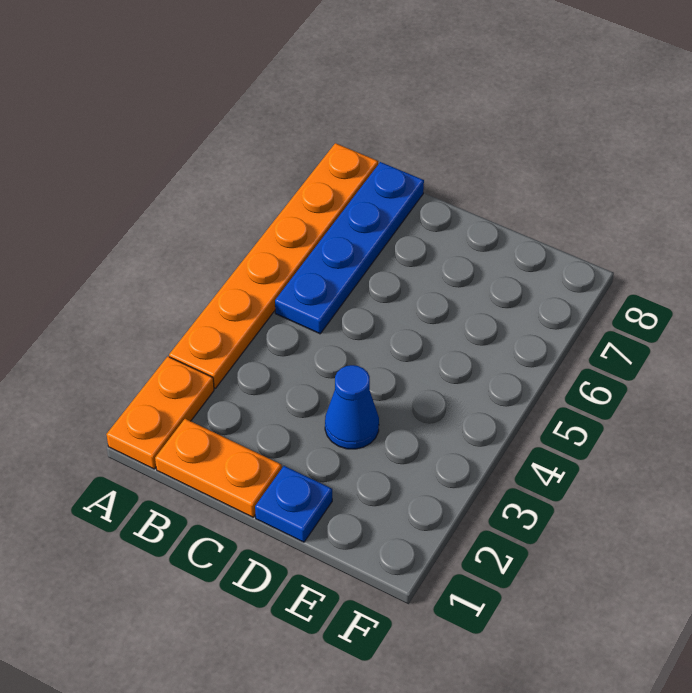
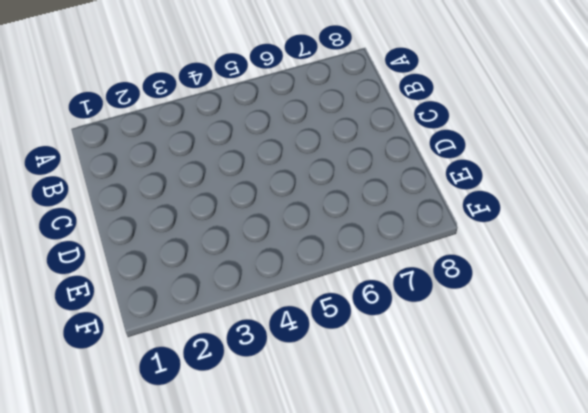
none -> orange plate A1:A2 level 1
none -> orange plate A3:A8 level 1

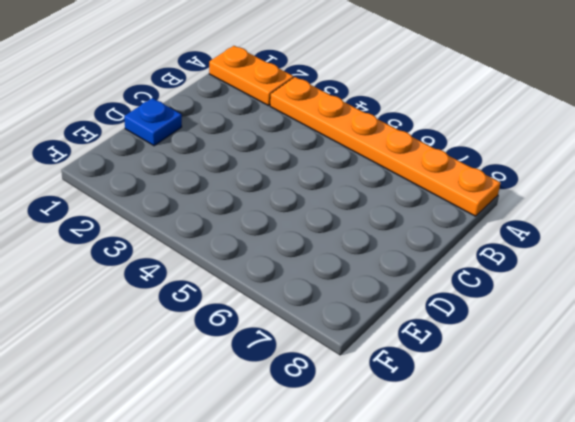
none -> orange plate B1:C1 level 1
none -> blue plate B5:B8 level 1

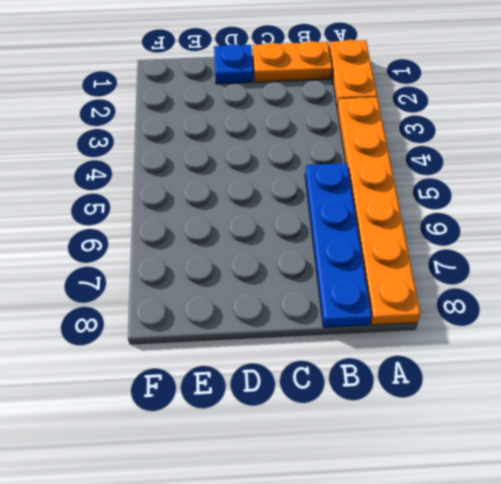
none -> blue cone D3 level 1

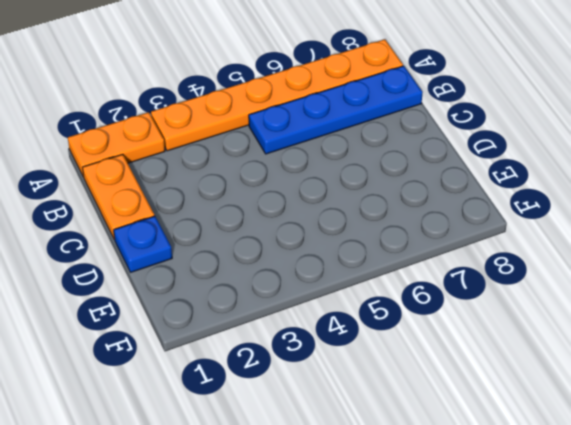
none -> blue cone D3 level 1

